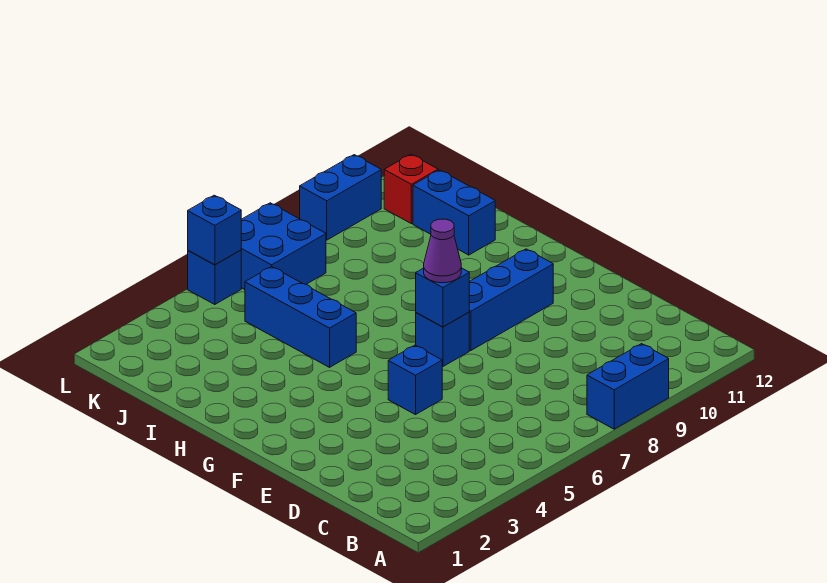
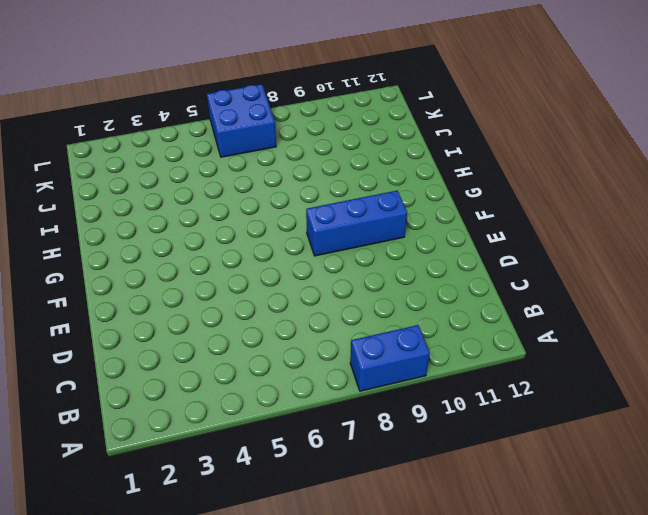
none -> blue brick E5 level 1
none -> blue brick F7 level 1
none -> blue brick H5:J5 level 1

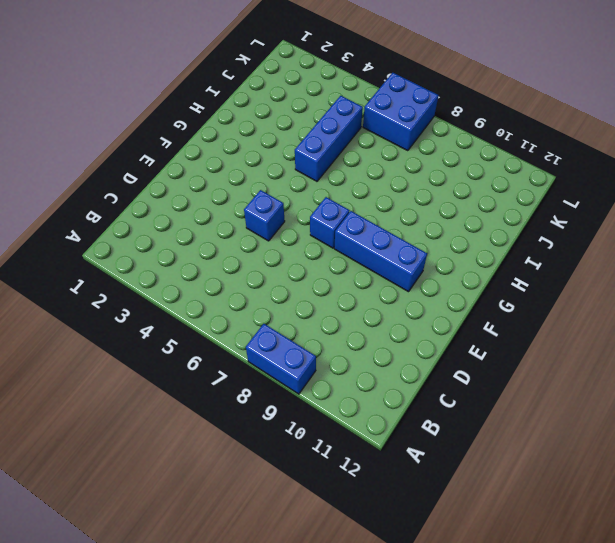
none -> blue brick I11:J11 level 1
none -> red brick K11 level 1
none -> blue brick L5 level 1

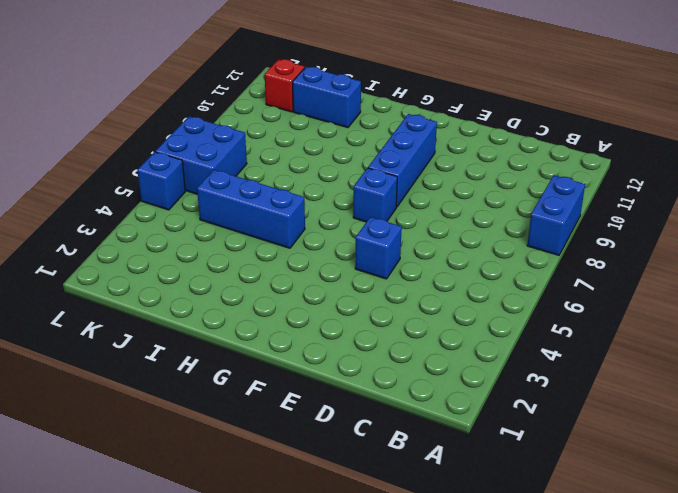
none -> blue brick L9:L10 level 1
none -> blue brick F7 level 2
none -> blue brick L5 level 2

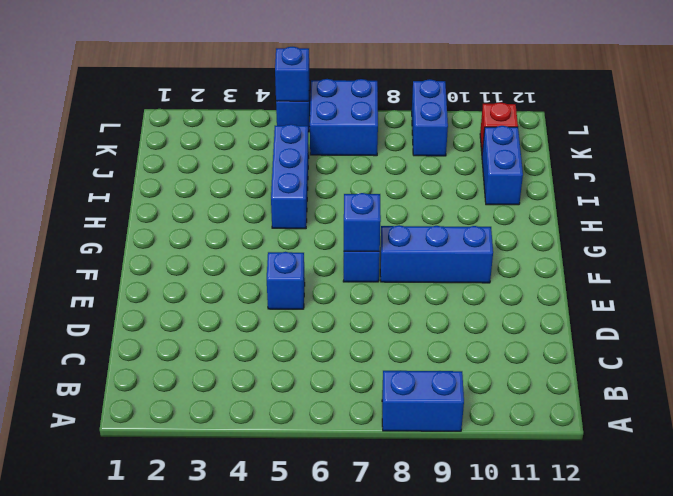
blue brick K9:L9 level 1 -> blue brick L9:L10 level 1
none -> purple cone F7 level 3

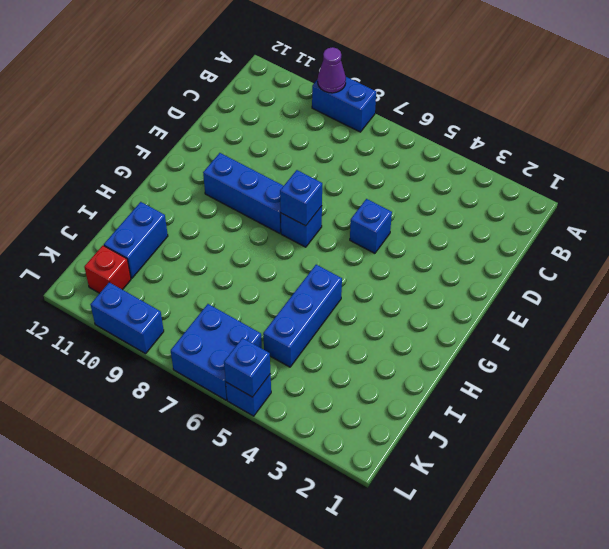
purple cone A9 level 2 -> purple cone F7 level 3

